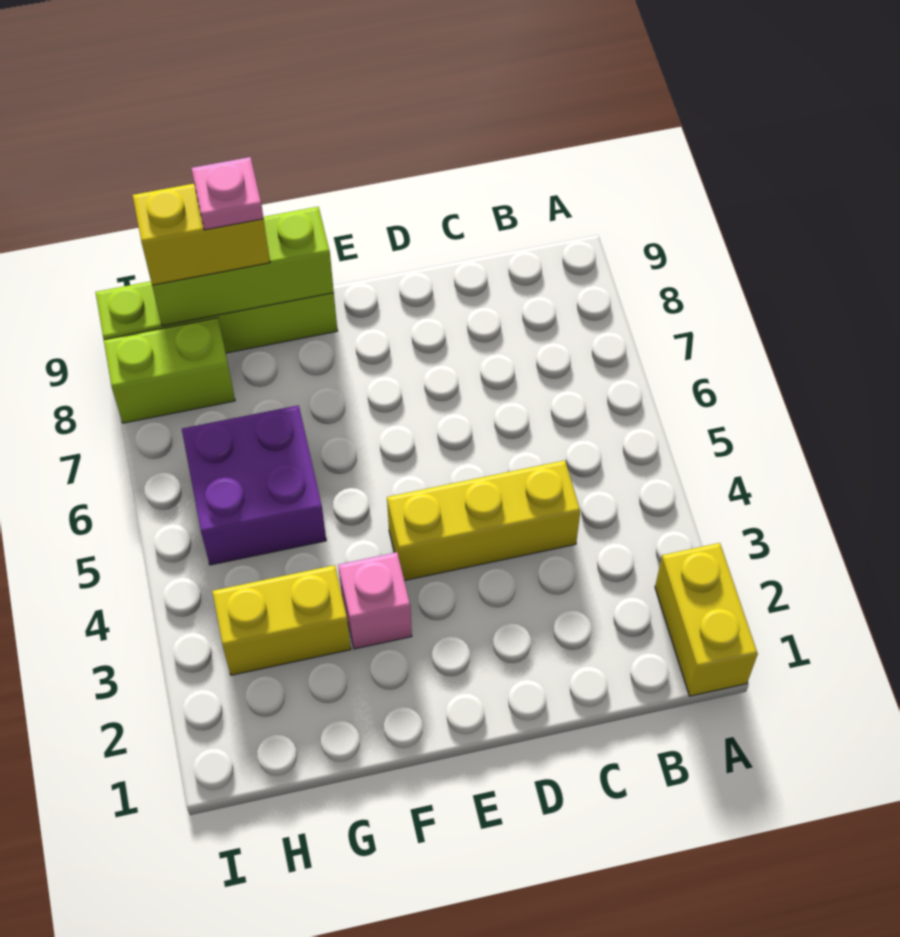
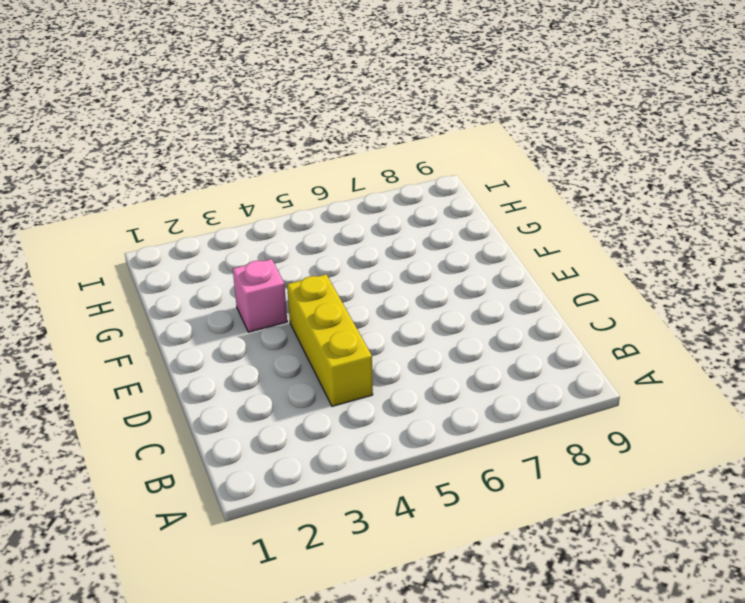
none -> yellow brick A1:A2 level 1
none -> lime brick F9:I9 level 1

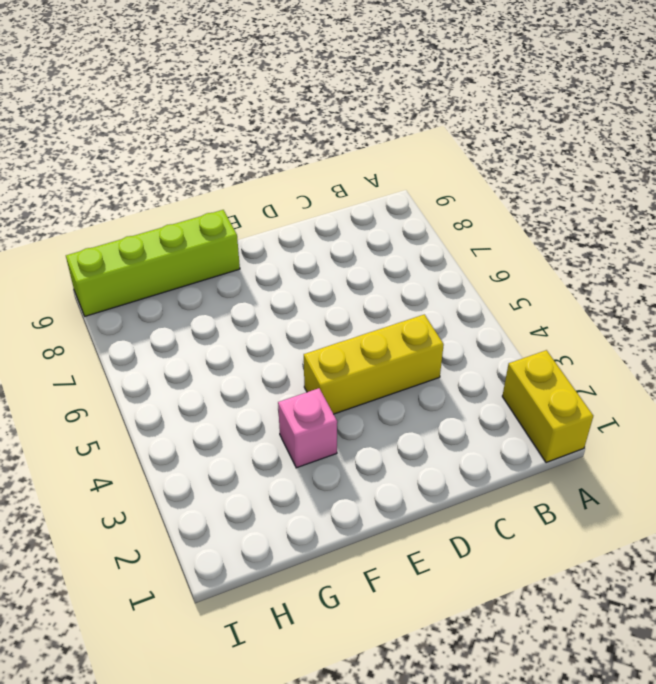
none -> yellow brick G3:H3 level 1
none -> purple brick G5:H6 level 1

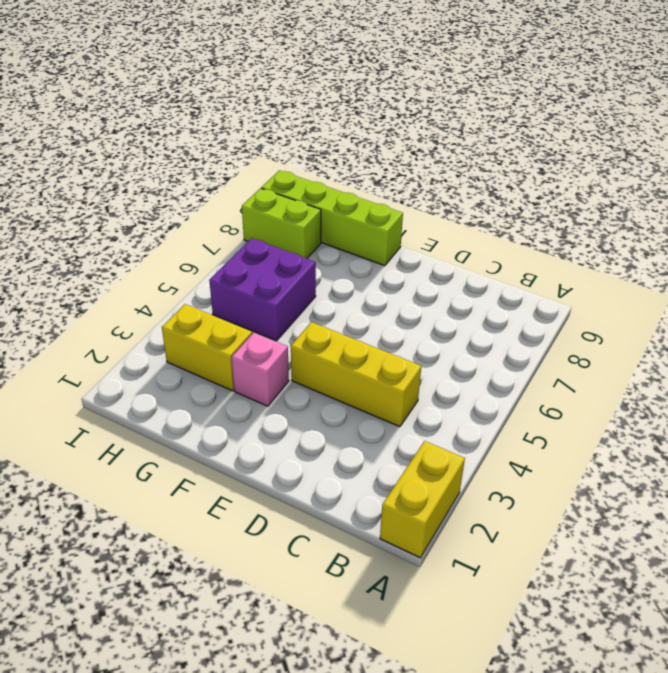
none -> lime brick F9:H9 level 2
none -> yellow brick G9:H9 level 3

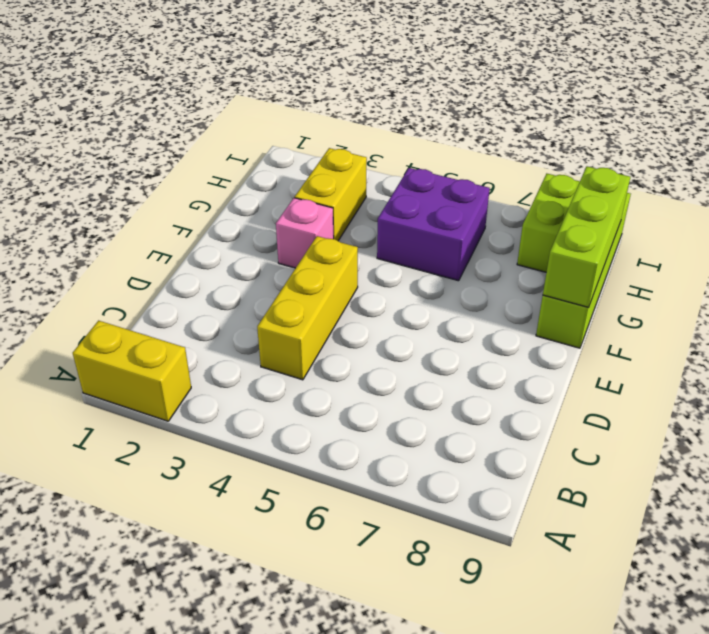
none -> yellow brick G9:H9 level 3
none -> pink plate G9 level 4

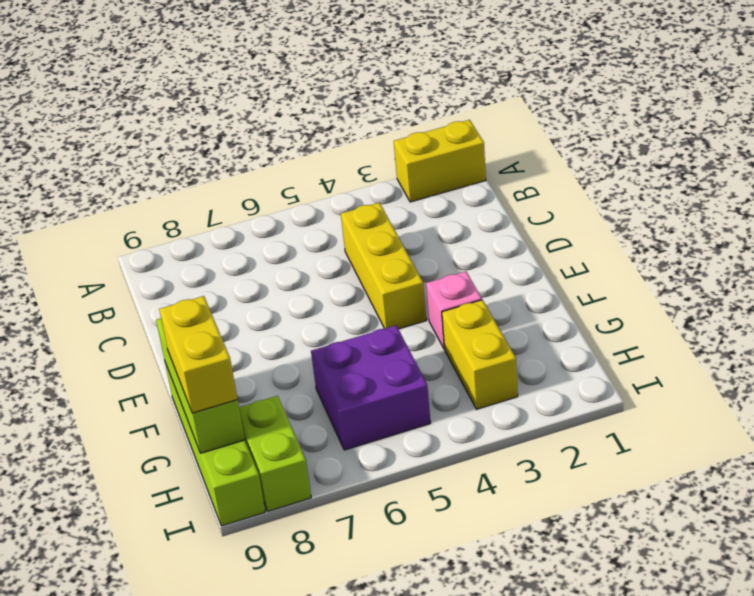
none -> pink plate G9 level 4

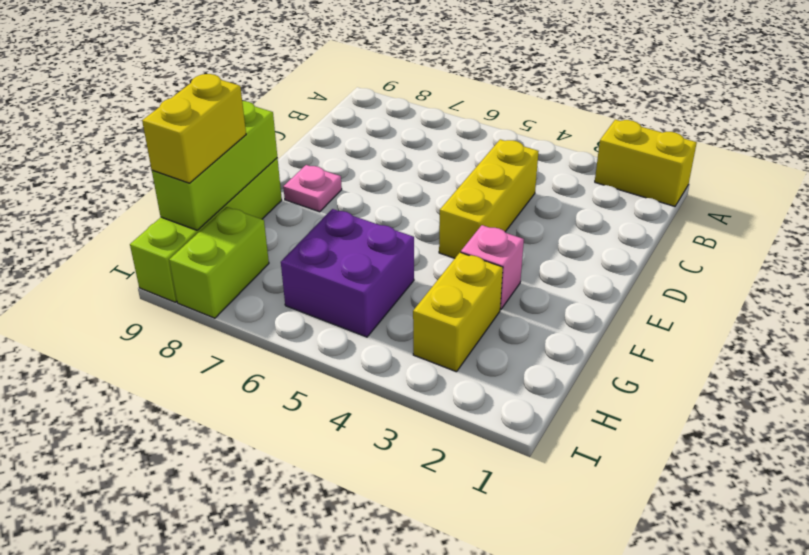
pink plate E8 level 1 -> pink plate G9 level 4

